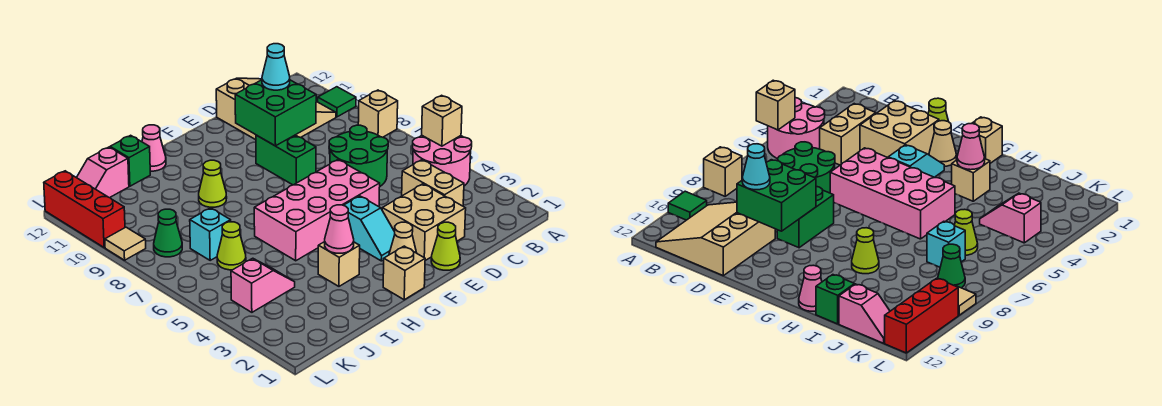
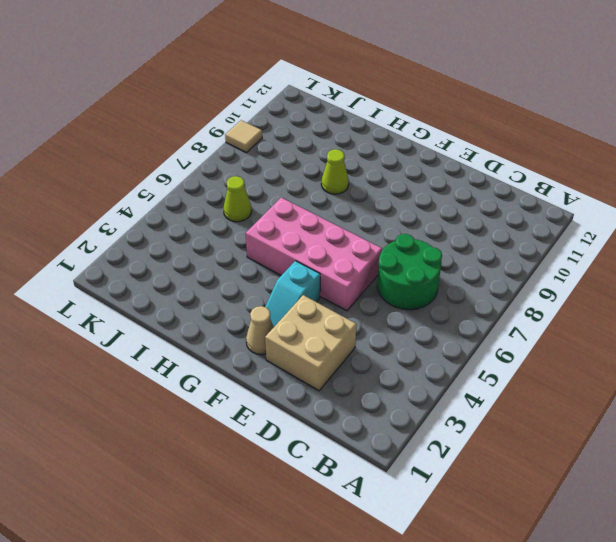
none -> pink round brick A4:B5 level 1
none -> tan brick A8 level 1
none -> green tile A10 level 1

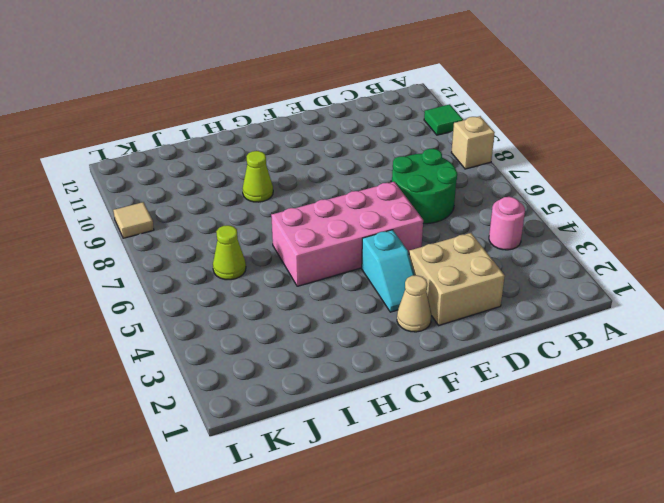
pink round brick B4 level 1 -> pink round brick A4:B5 level 1
none -> tan slope B10:D12 level 1 top D
none -> tan brick C3:C4 level 1
none -> lime cone E1 level 1

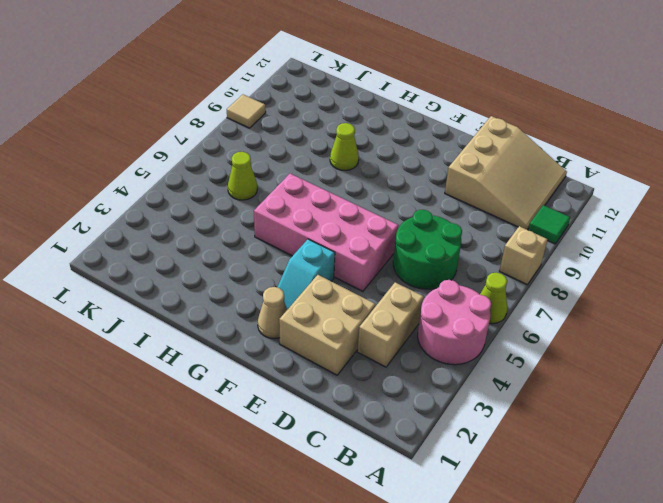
lime cone A6 level 1 -> lime cone E1 level 1
none -> green brick E8:E9 level 1
none -> tan brick G1 level 1
none -> tan brick H3 level 1

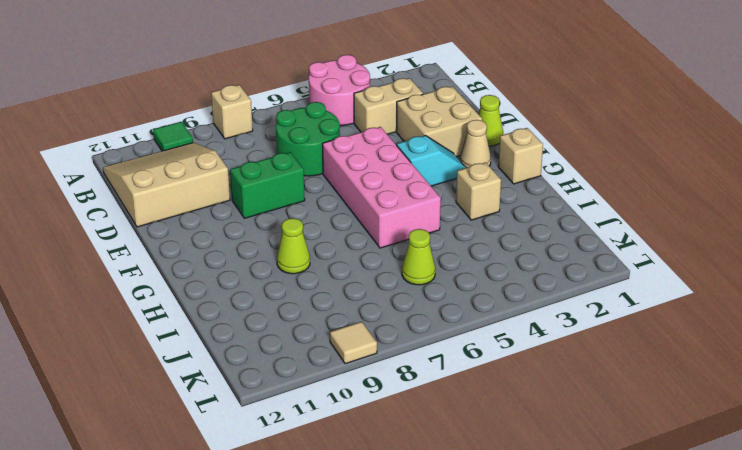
none -> pink cone H12 level 1
none -> green brick I12 level 1
none -> pink slope J4:K4 level 1 top K

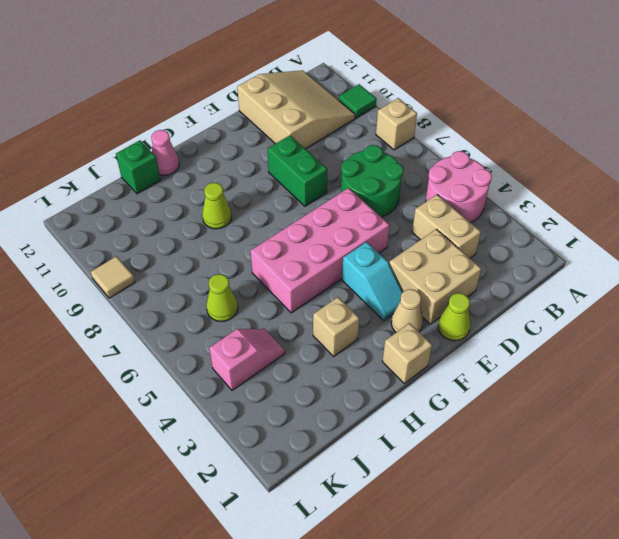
none -> cyan brick J7 level 1
none -> pink slope J12:K12 level 1 top J
none -> green cone K8 level 1

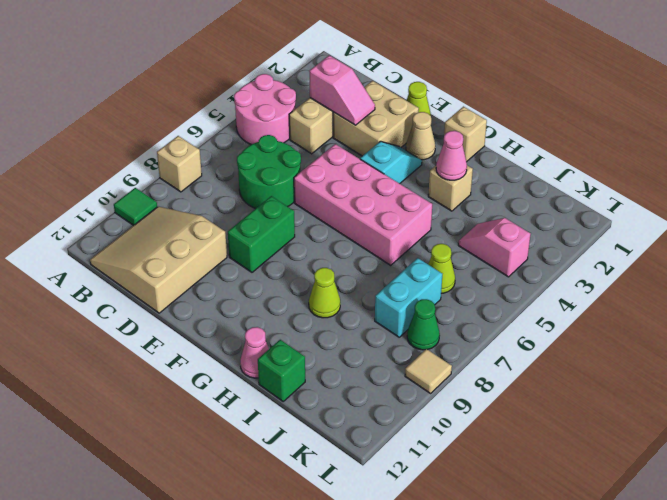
pink slope C3:D3 level 2 top C -> pink slope J12:K12 level 1 top J
cyan brick J7:J8 level 1 -> cyan brick J7 level 1
none -> red brick L10:L12 level 1
none -> tan brick A5 level 2
none -> green brick D9:E10 level 2

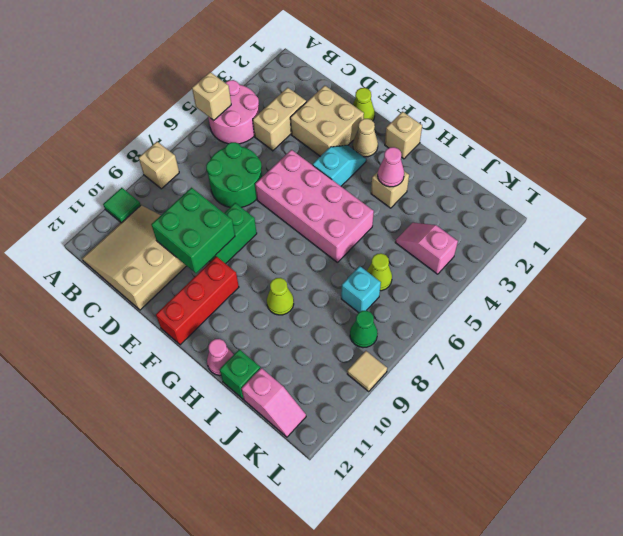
red brick F10:F12 level 1 -> red brick L10:L12 level 1
none -> cyan cone D10 level 3

